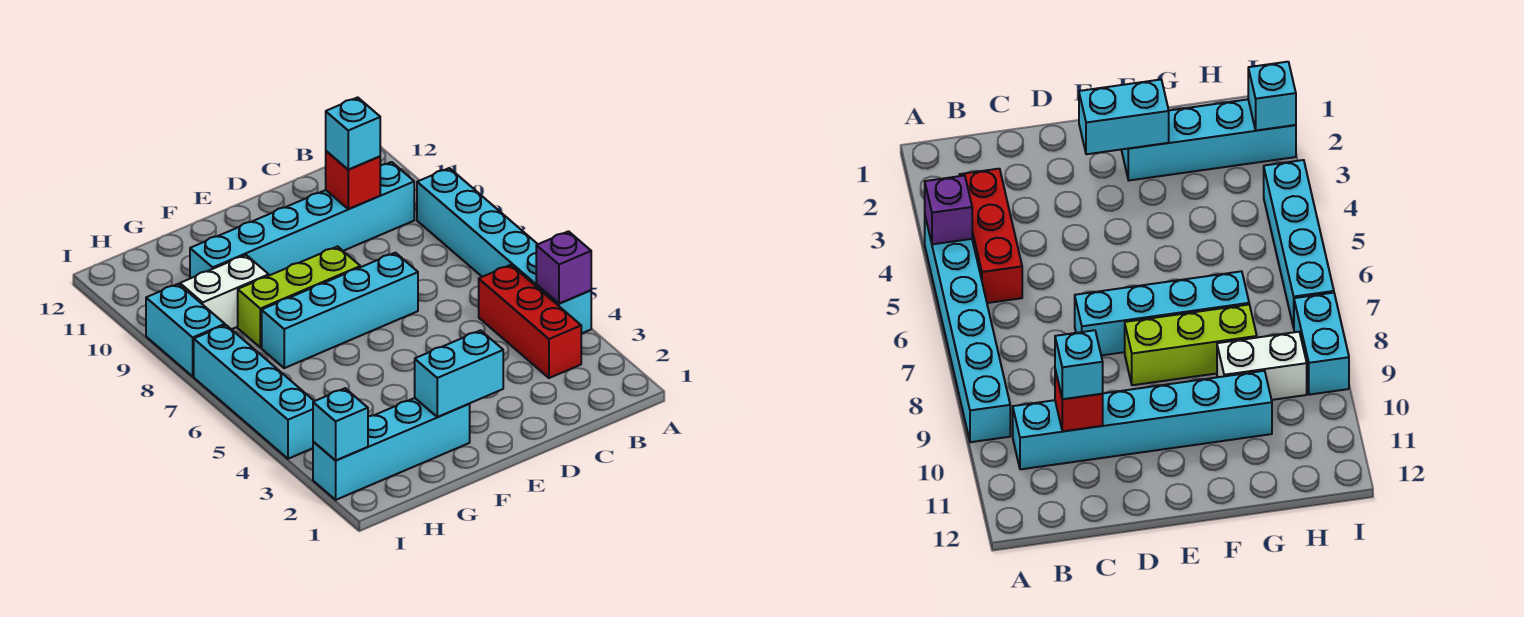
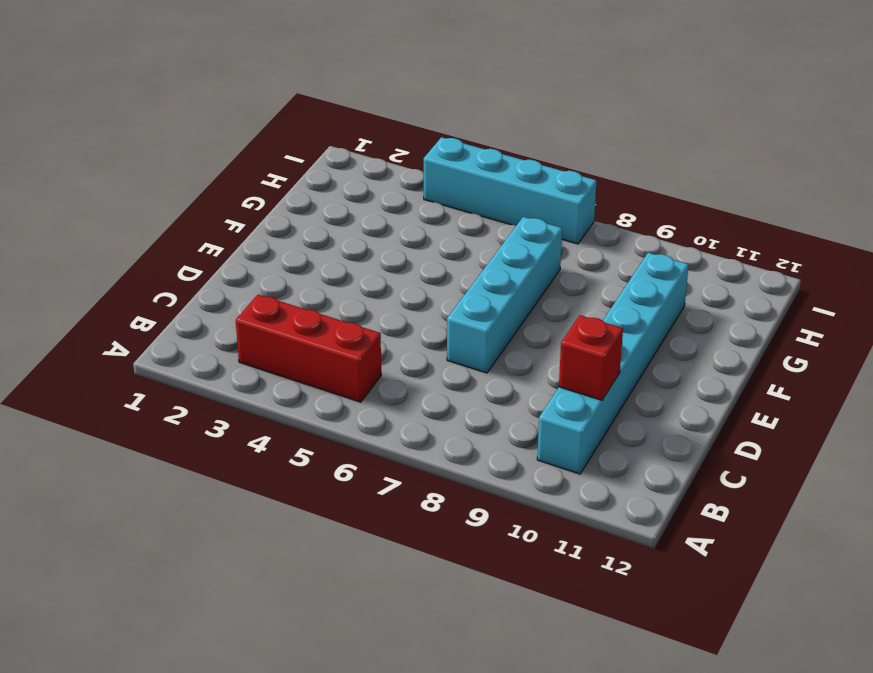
none -> cyan brick A4:A9 level 1
none -> lime brick E8:G8 level 1
none -> cyan brick F2:I2 level 1

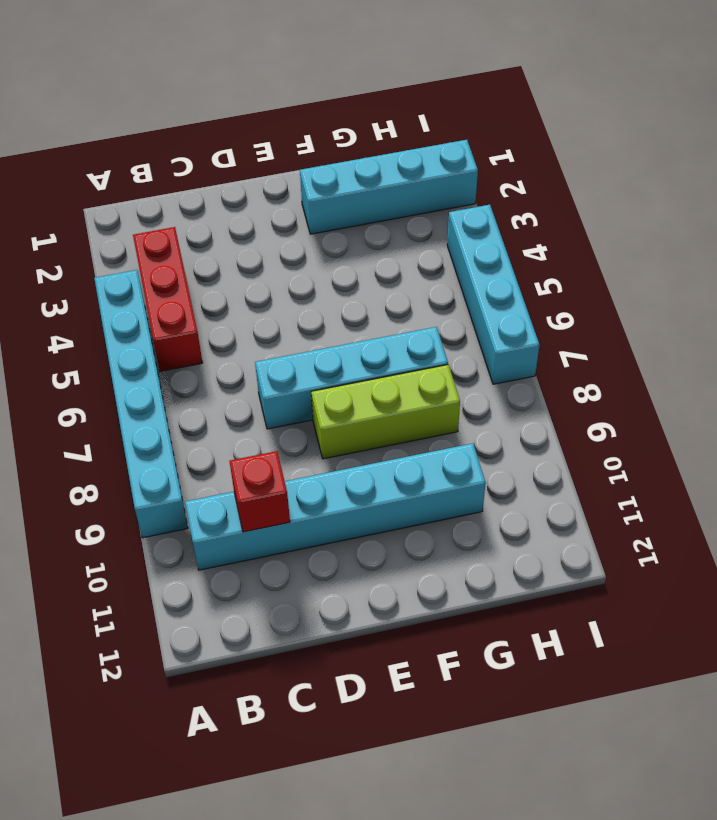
none -> white brick G9:H9 level 1
none -> cyan brick I8:I9 level 1
none -> purple brick A4 level 2

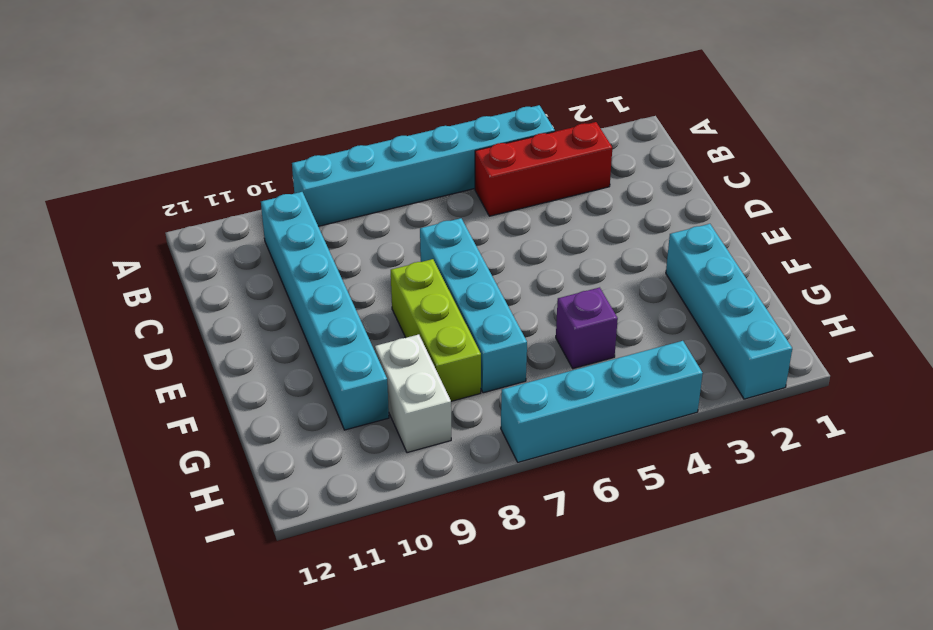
purple brick G5 level 1 -> purple brick A4 level 2
none -> cyan brick I8:I9 level 1
none -> red brick C10 level 2
none -> cyan brick E2:F2 level 2

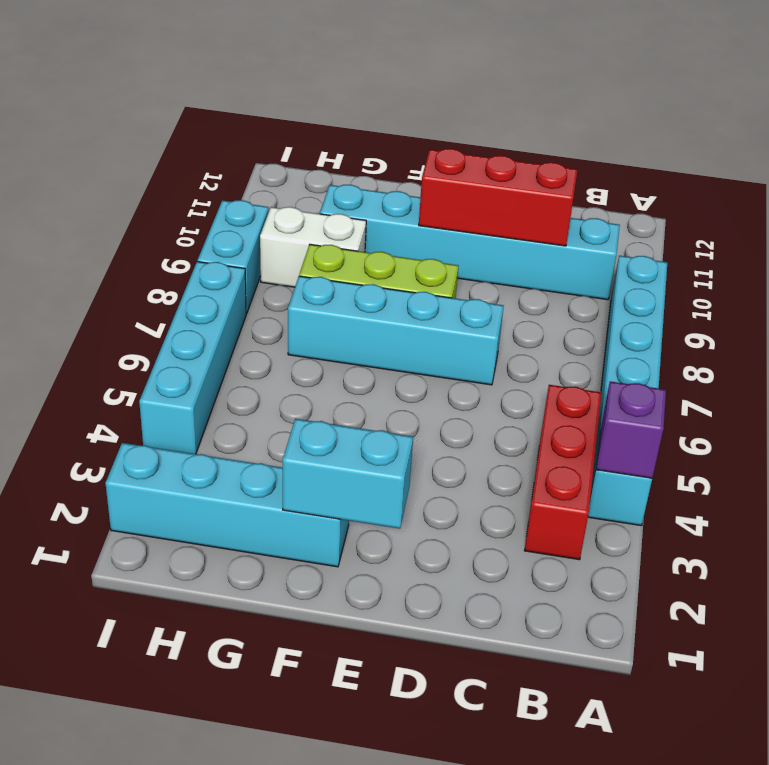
red brick C10:E10 level 2 -> red brick C10 level 2
none -> cyan brick I2 level 2
none -> cyan brick C10 level 3

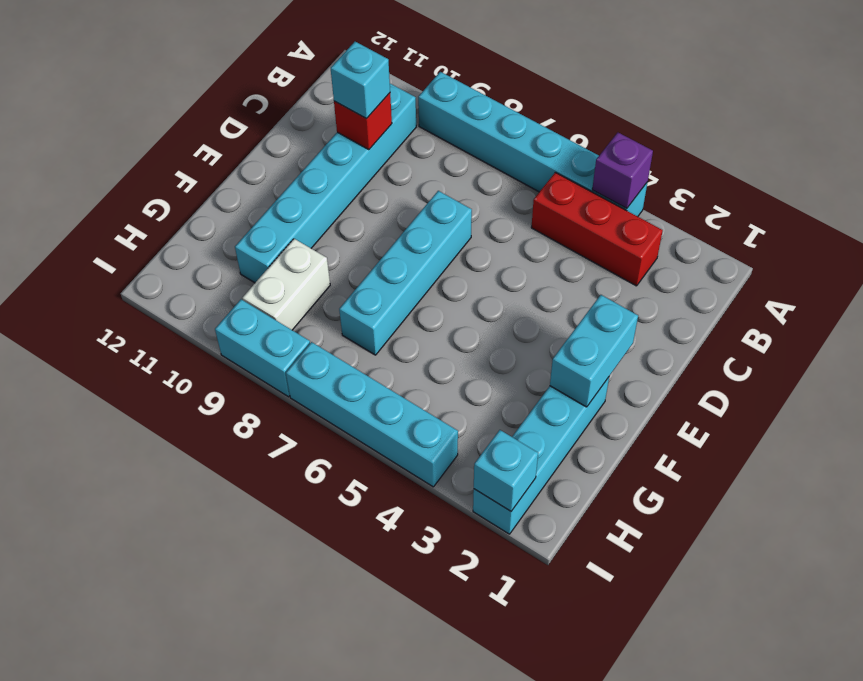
none -> lime brick E8:G8 level 1

